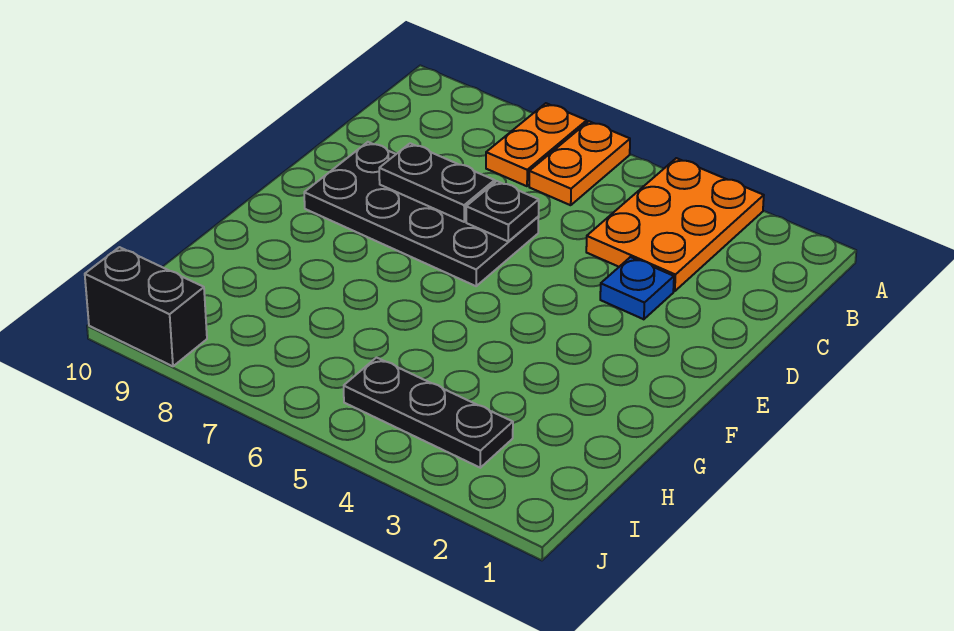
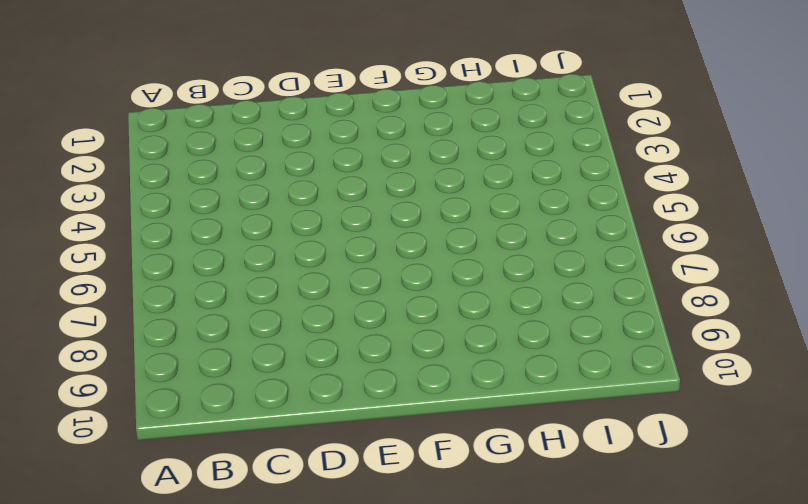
none -> orange plate A3:C4 level 1
none -> orange plate A6:B6 level 1

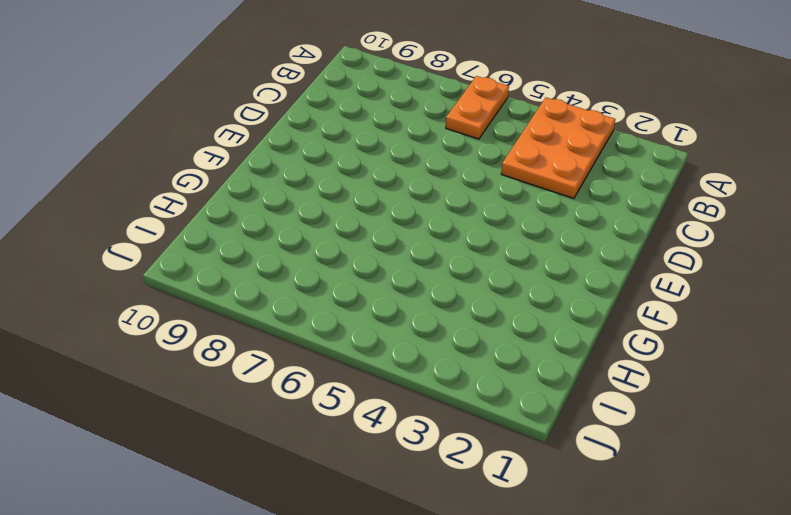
none -> orange plate A7:B7 level 1
none -> blue plate D3 level 1

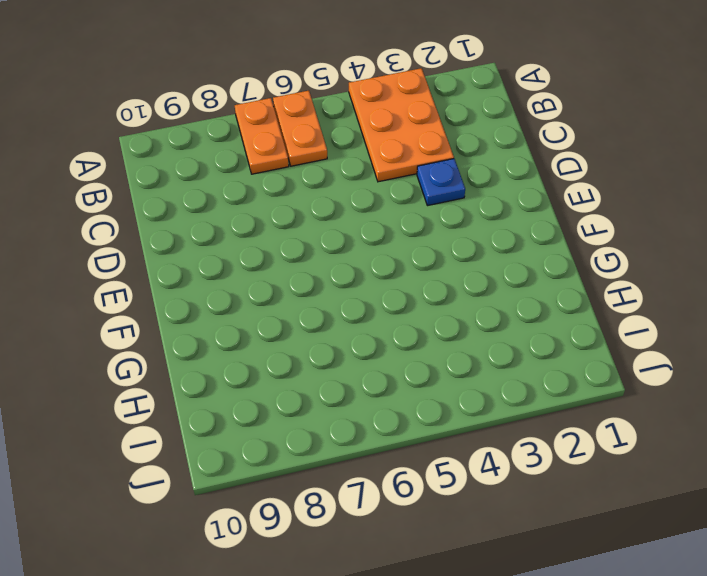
none -> black plate D6:E9 level 1
none -> black plate I3:I5 level 1

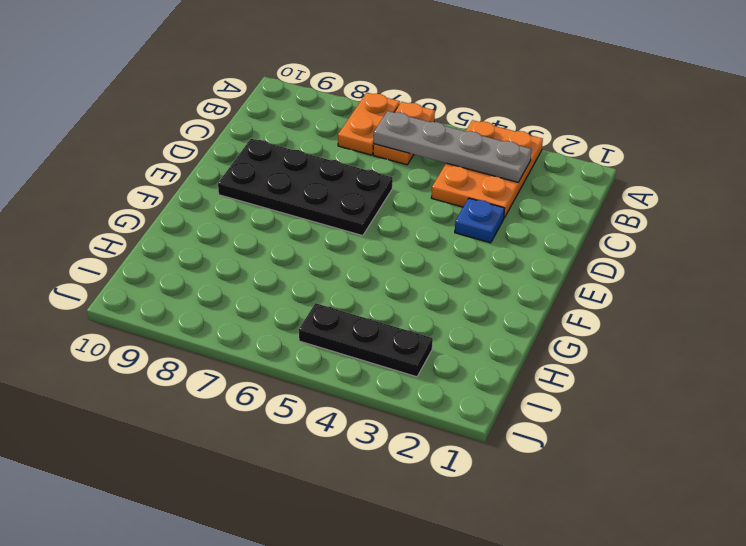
grey plate B3:B6 level 2 -> none
none -> black brick J9:J10 level 1
none -> black plate D6 level 2

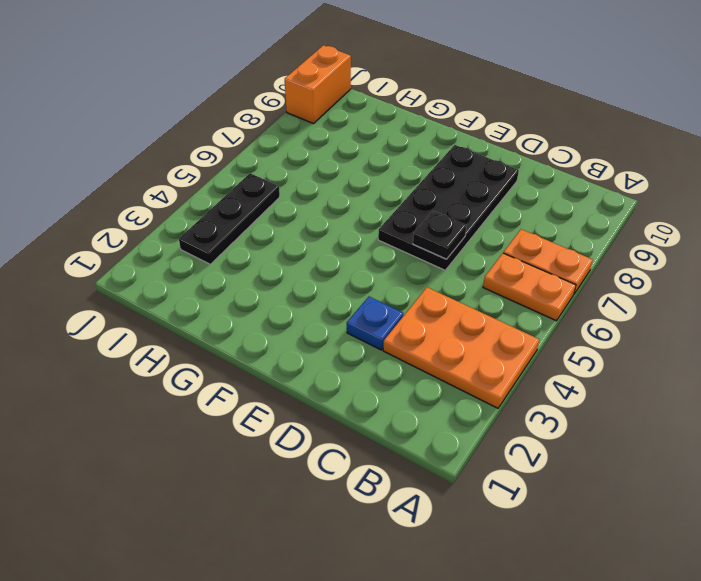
orange brick J9:J10 level 1 -> black brick J9:J10 level 1
none -> black plate D7:D8 level 2

